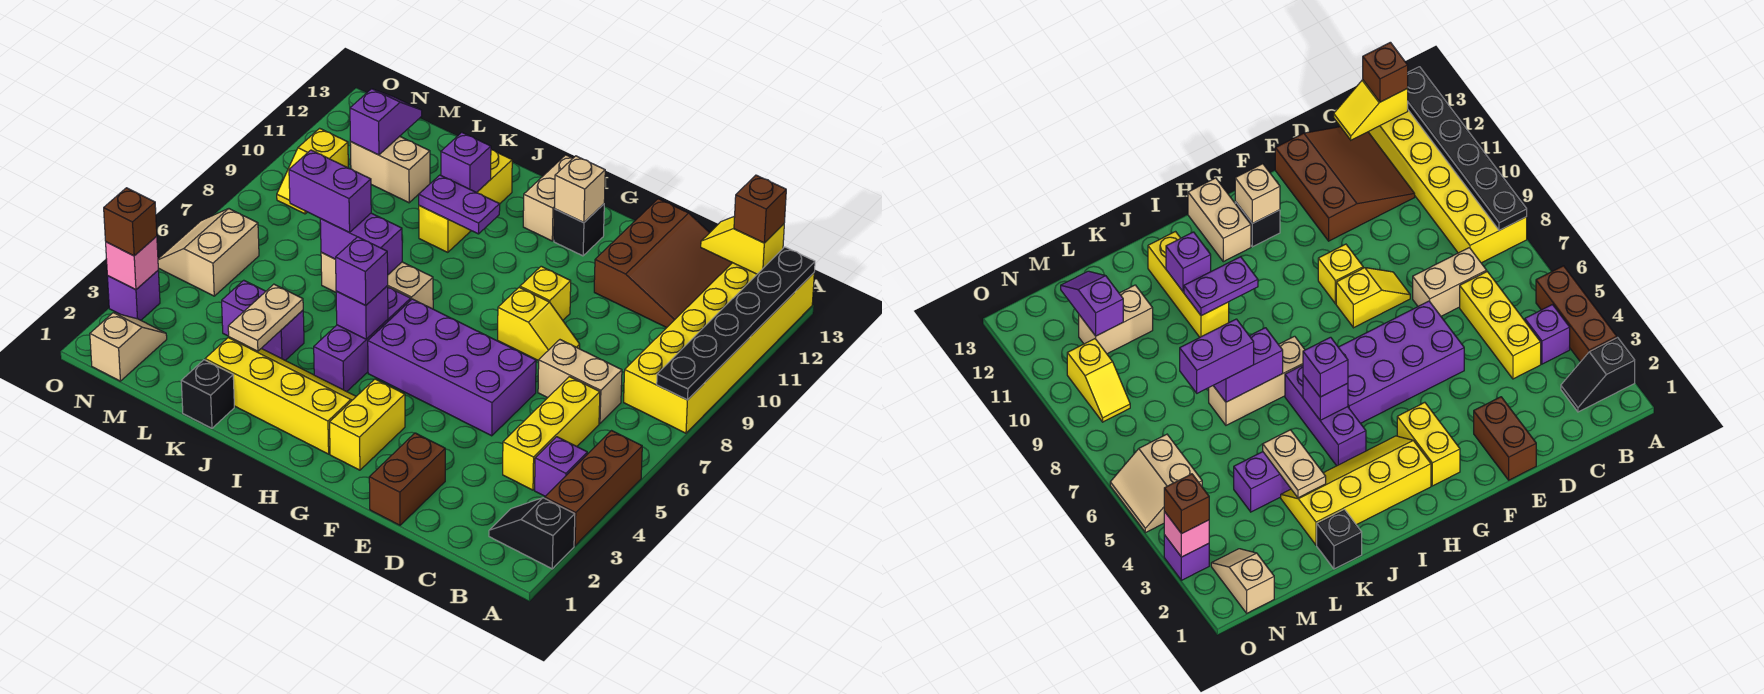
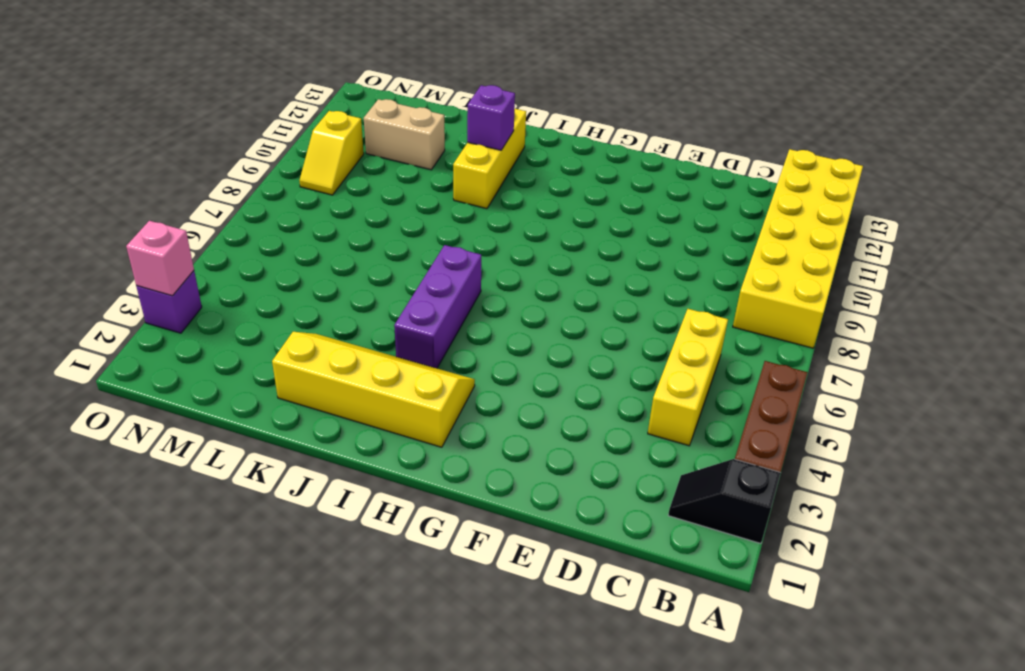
none -> purple brick B4 level 1
none -> tan brick C7:D7 level 1
none -> brown slope C11:E13 level 1 top E
none -> brown brick E1:E2 level 1

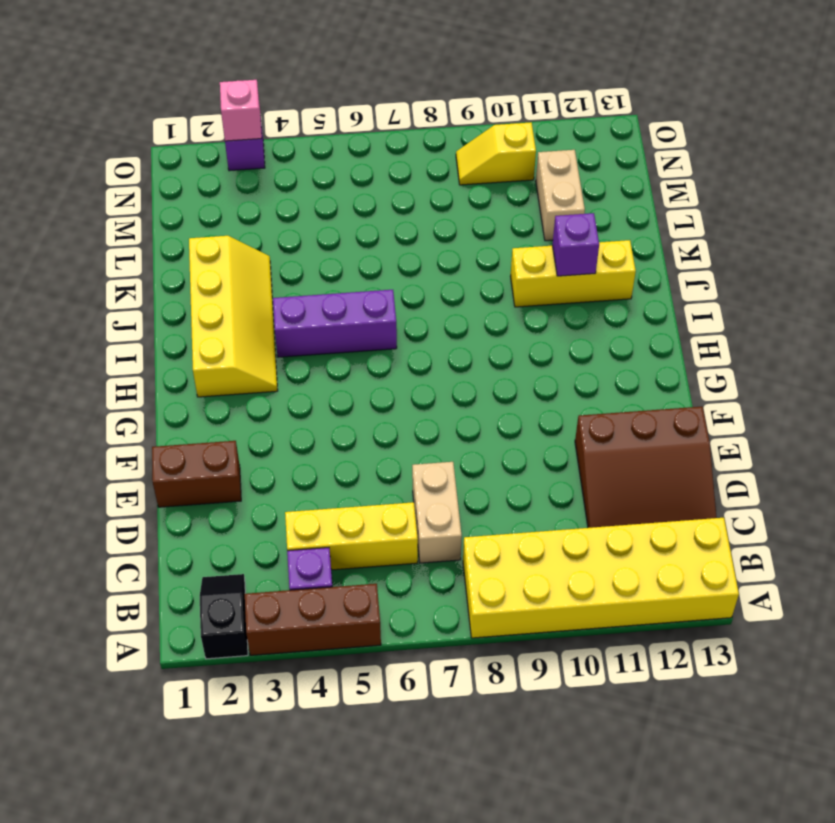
none -> purple brick E5:H6 level 1
none -> yellow slope E8:F8 level 1 top F
none -> yellow brick F9 level 1
none -> yellow brick G2:G3 level 1

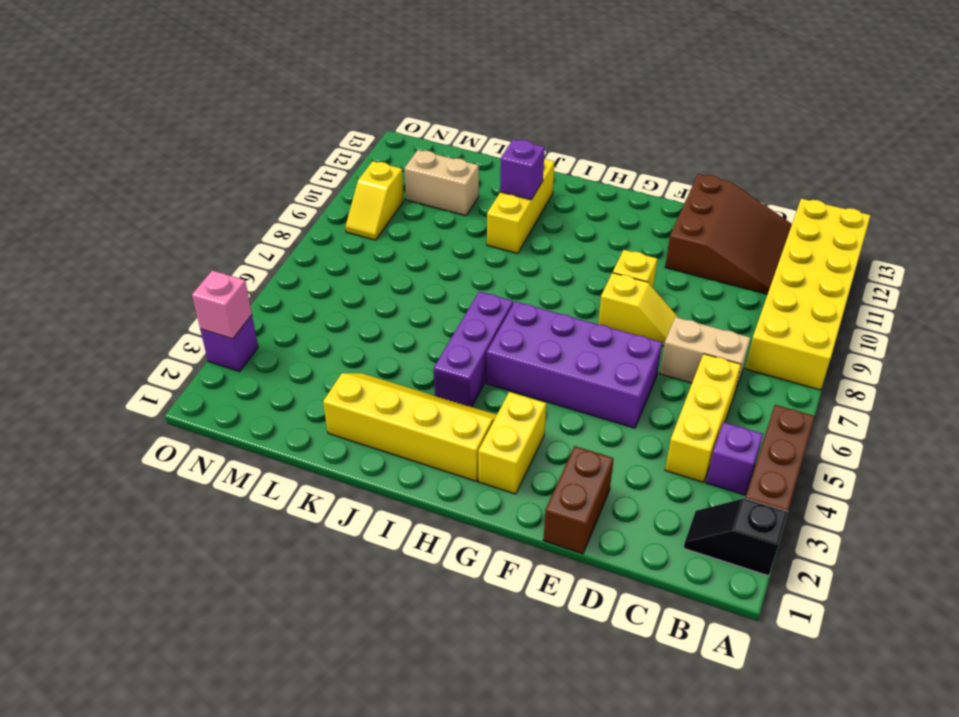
none -> black brick G12 level 1
none -> tan brick H12:H13 level 1
none -> tan brick I7:K7 level 1
none -> black brick K1 level 1

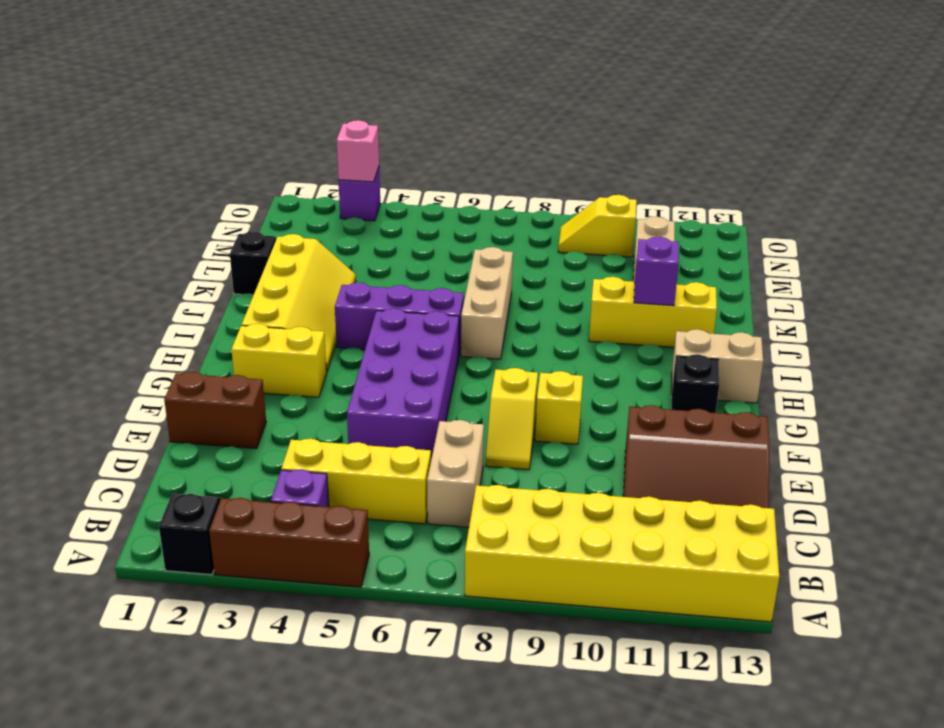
none -> purple brick K4:L4 level 1
none -> tan slope N1:N2 level 1 top 1
none -> tan slope N5:O6 level 1 top N
none -> black plate A8:A13 level 2

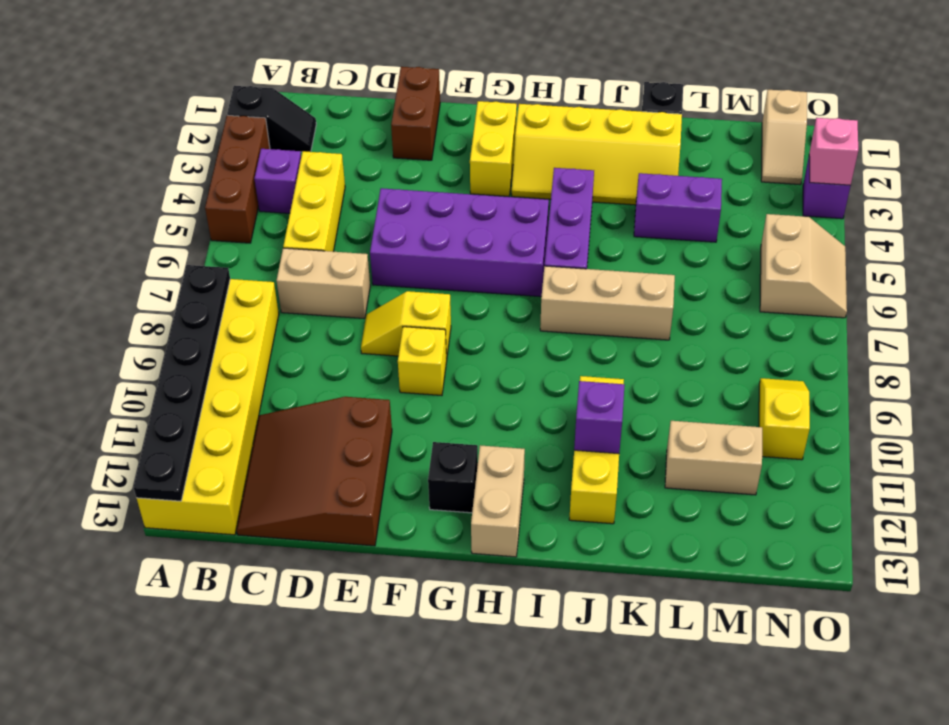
none -> yellow slope B13:C13 level 2 top B
none -> tan brick G12 level 2
none -> purple brick I5 level 2
none -> purple plate I10:J10 level 2

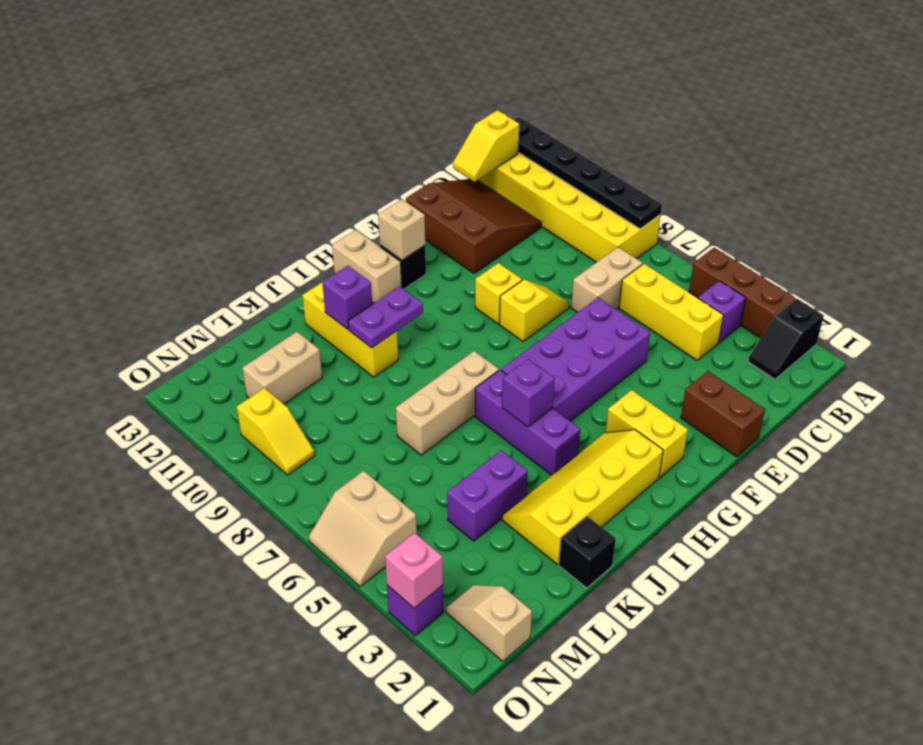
none -> purple brick J7:K7 level 2
none -> tan plate K3:K4 level 2
none -> purple slope M11:M12 level 2 top 11
none -> brown brick B13 level 3

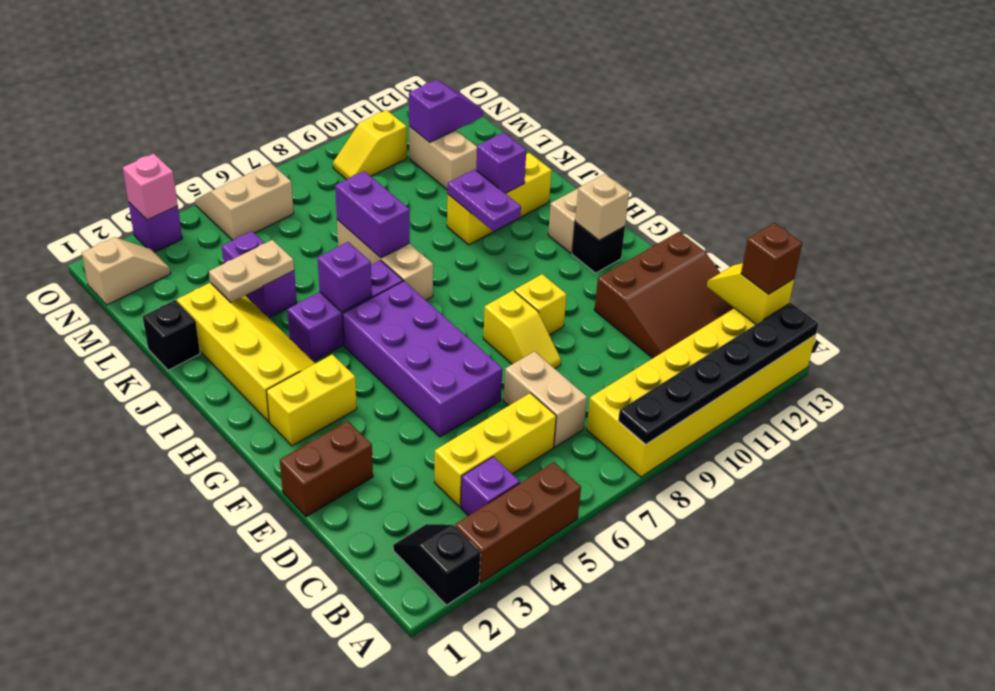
none -> purple brick I5 level 3
none -> purple brick K7:L7 level 3
none -> brown brick O3 level 3

